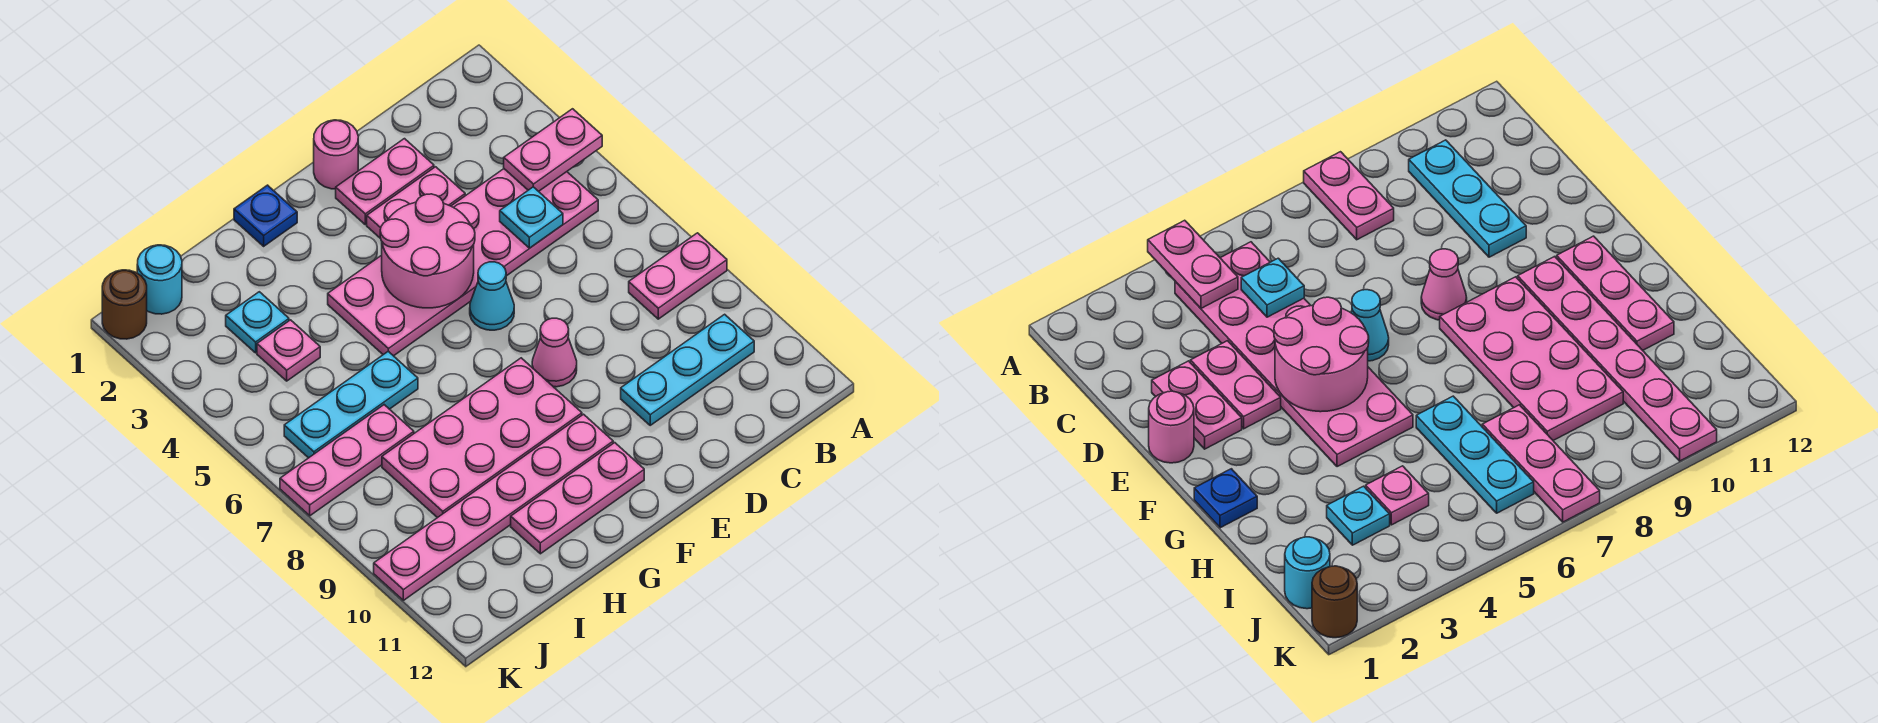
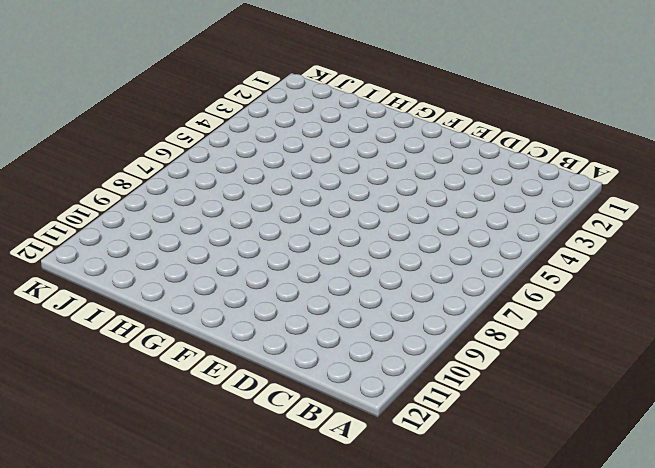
none -> pink plate A8:B8 level 1
none -> pink plate B4:G5 level 1
none -> cyan plate B10:D10 level 1

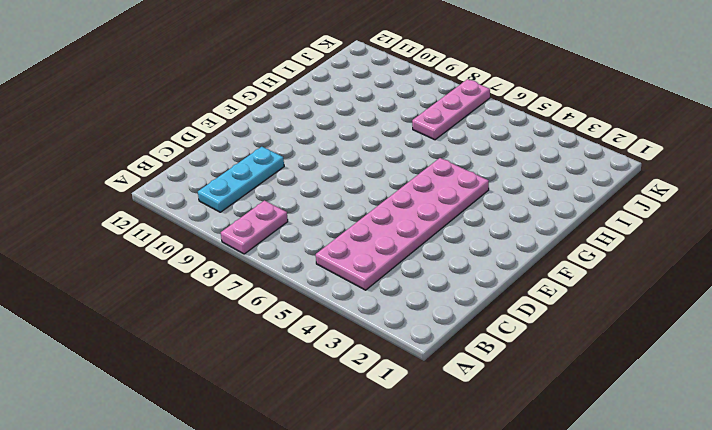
none -> pink plate D2:E2 level 1
none -> pink plate D3:E3 level 1
none -> pink round brick E1 level 1

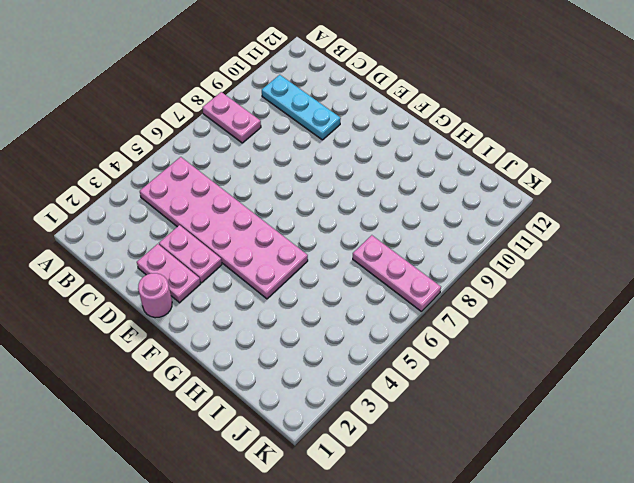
none -> cyan cone E6 level 1
none -> pink cone E8 level 1
none -> pink plate F8:I9 level 1

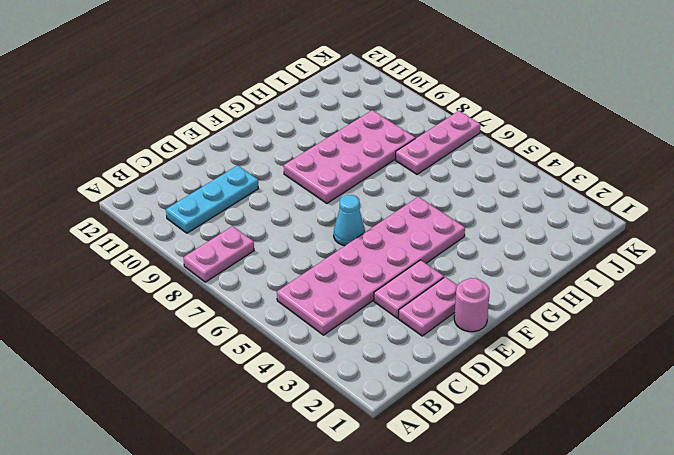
none -> pink cone E8 level 1
none -> pink plate F10:K10 level 1
none -> pink plate F11:H11 level 1

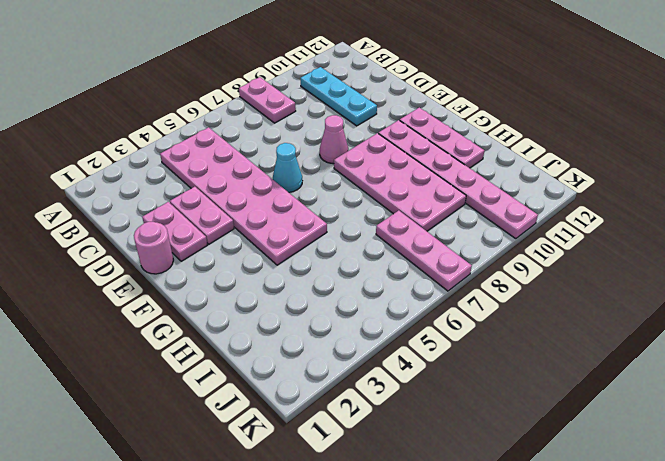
none -> blue plate G1 level 1
none -> cyan plate H6:J6 level 1
none -> cyan plate I3 level 1

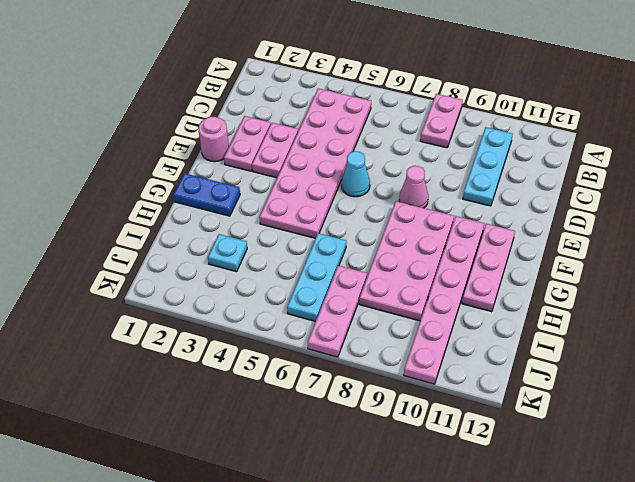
blue plate G1:G2 level 1 -> blue plate G1 level 1
none -> pink plate I4 level 1
none -> cyan round brick J1 level 1
none -> brown round brick K1 level 1

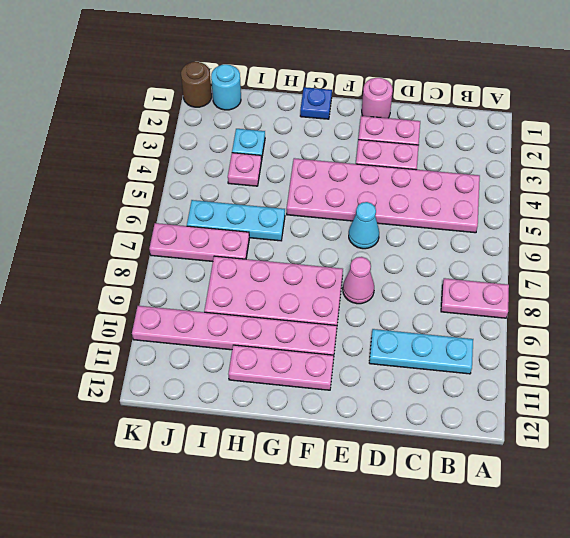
none -> pink plate A4:B4 level 2
none -> cyan plate C5 level 2
none -> pink round brick E4:F5 level 2

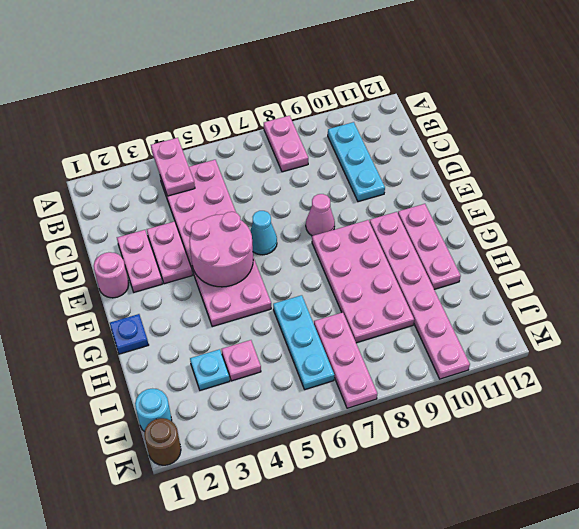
none -> cyan plate C5 level 2

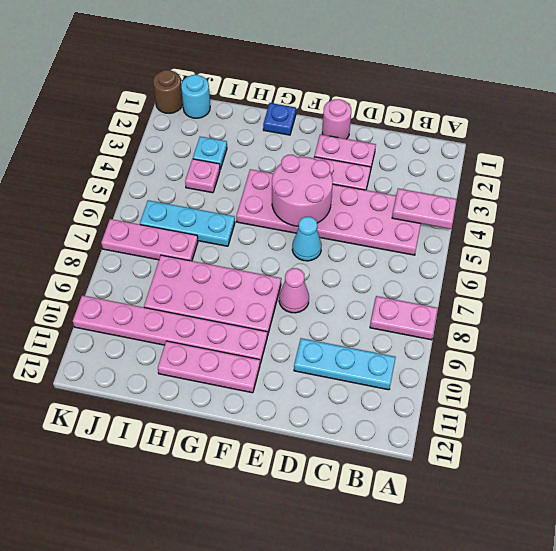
none -> cyan plate C5 level 2

